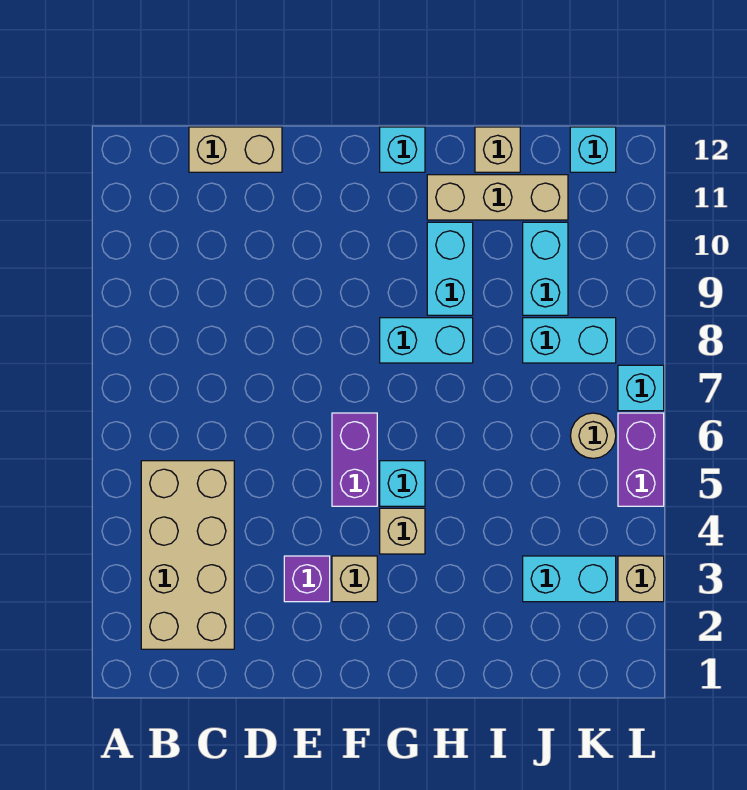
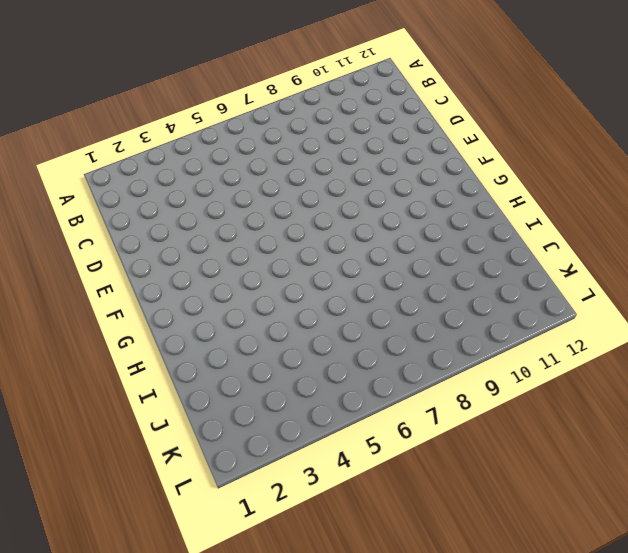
none -> tan brick B2:C5 level 1
none -> tan brick C12:D12 level 1
none -> purple brick E3 level 1

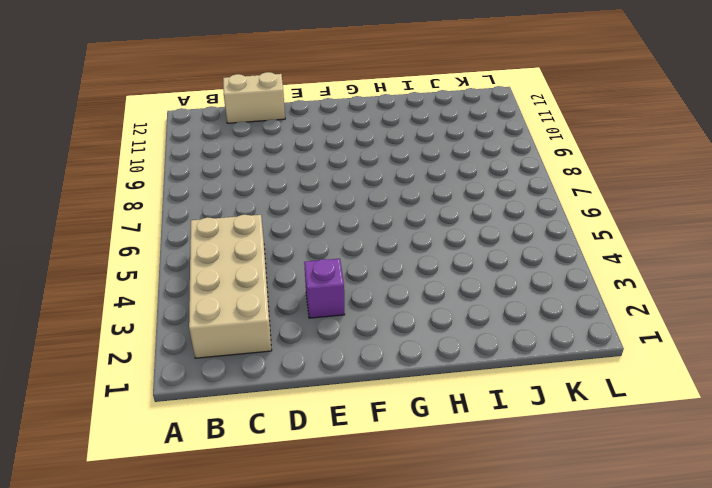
none -> tan brick F3 level 1
none -> purple brick F5:F6 level 1
none -> tan brick G4 level 1

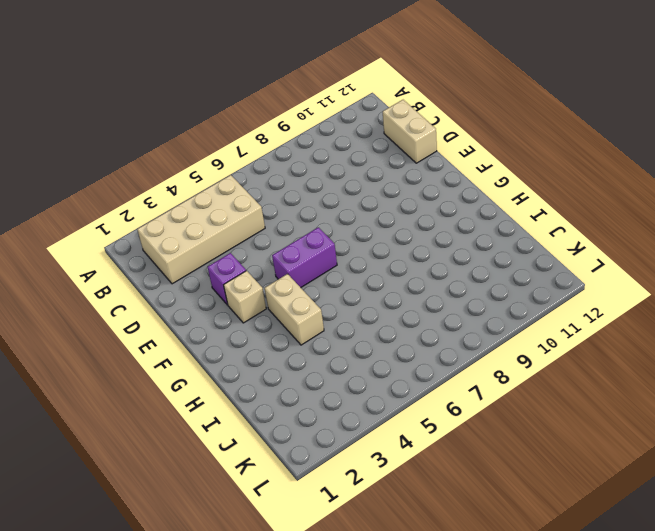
tan brick G4:H4 level 1 -> tan brick G4 level 1
none -> cyan brick G5 level 1
none -> cyan brick G8:H8 level 1
none -> cyan brick G12 level 1

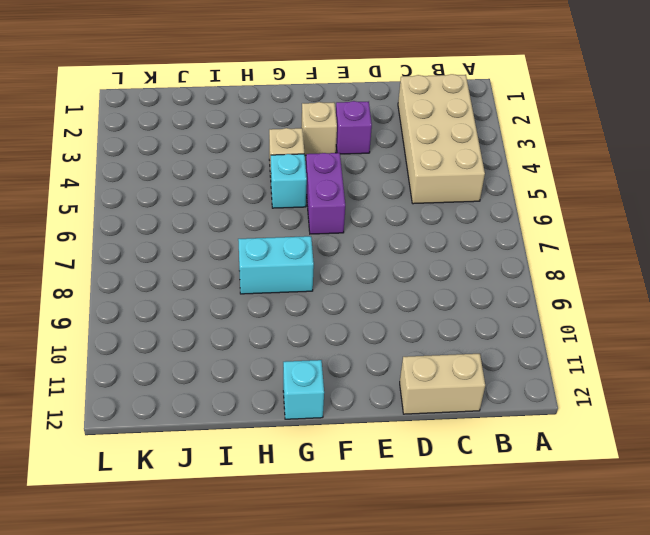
none -> cyan brick H9:H10 level 1
none -> tan brick H11:J11 level 1
none -> tan brick I12 level 1

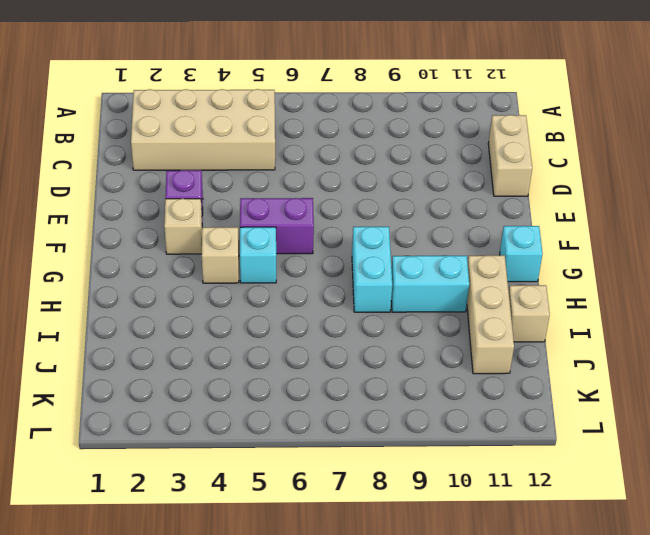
none -> cyan brick J3:K3 level 1
none -> cyan brick J8:K8 level 1
none -> cyan brick J9:J10 level 1

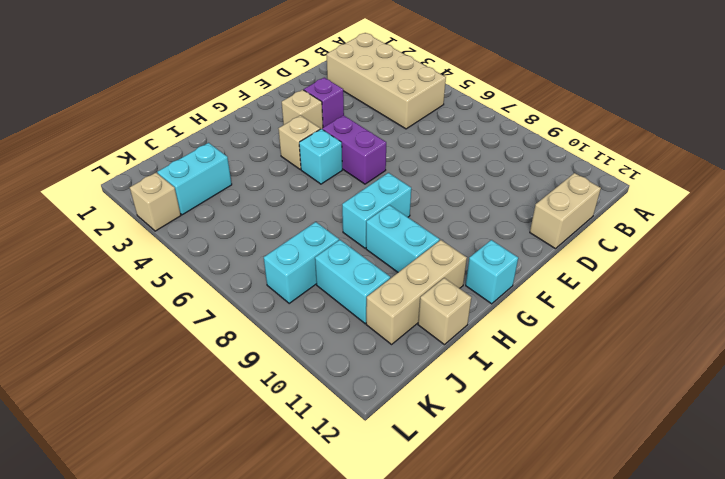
none -> tan round brick K6 level 1
none -> cyan brick K12 level 1
none -> purple brick L5:L6 level 1

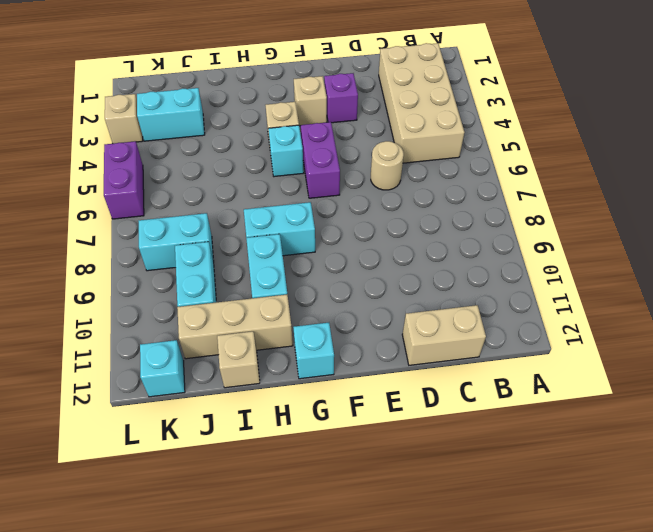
tan round brick D6 level 1 -> tan round brick K6 level 1
none -> cyan brick L7 level 1

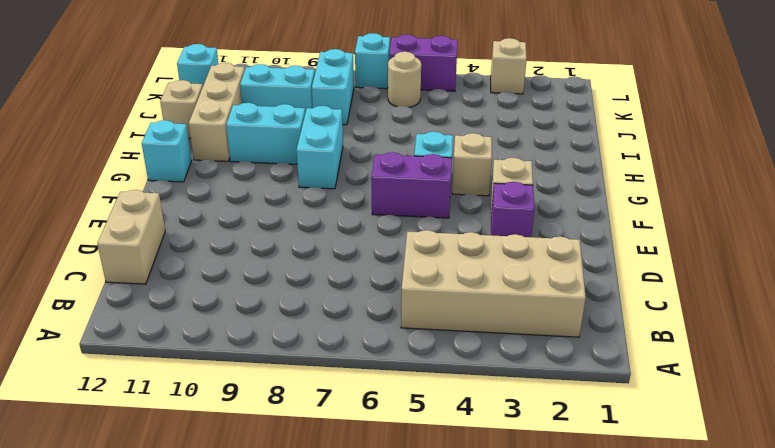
none -> cyan brick J3:K3 level 1

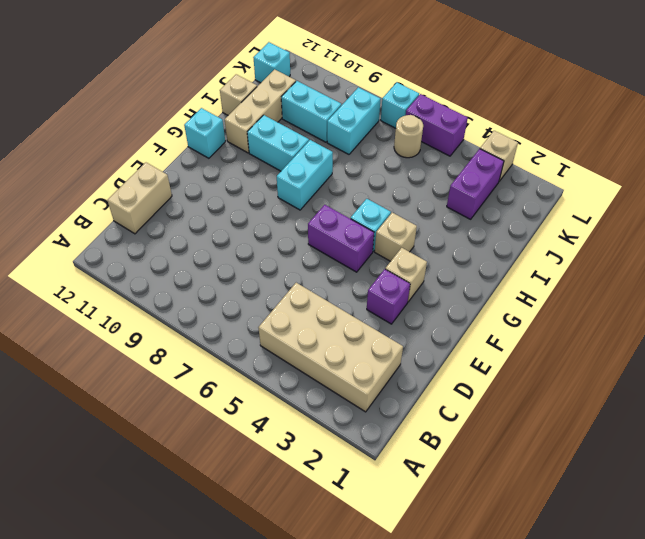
purple brick J3:K3 level 1 -> cyan brick J3:K3 level 1

